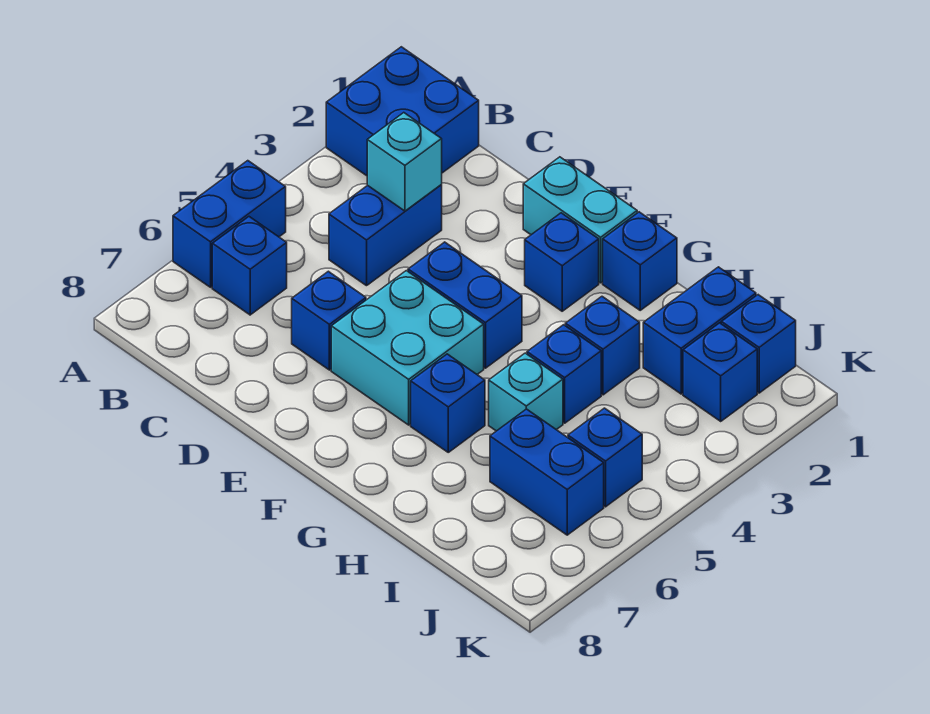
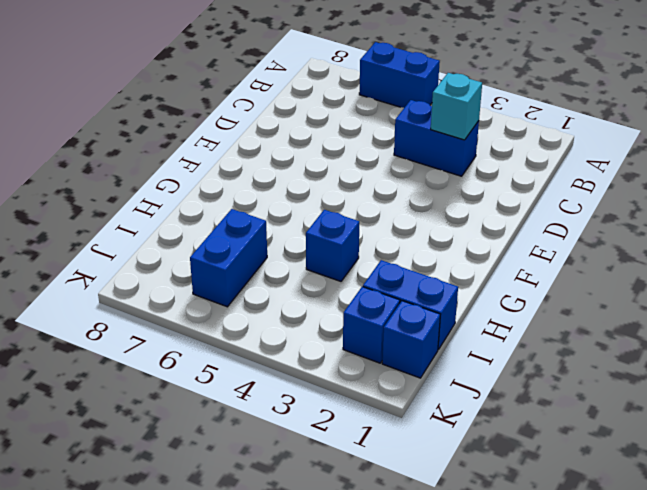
none -> blue brick A1:B2 level 1
none -> blue brick B6 level 1
none -> blue brick D6 level 1

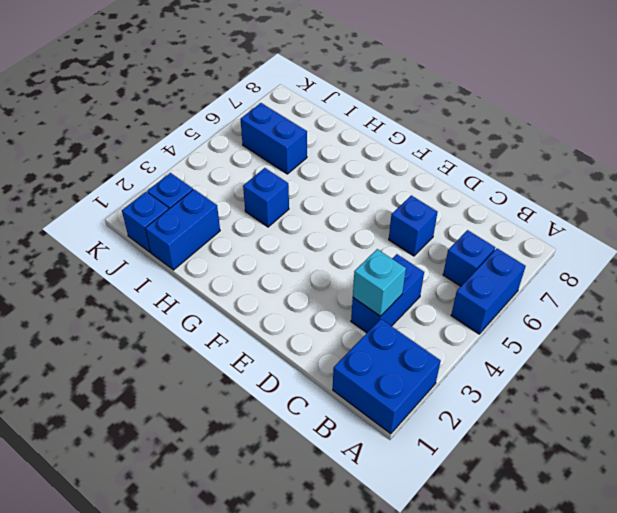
none -> cyan brick E1:F1 level 1
none -> blue brick E4:F4 level 1
none -> cyan brick E5:F6 level 1

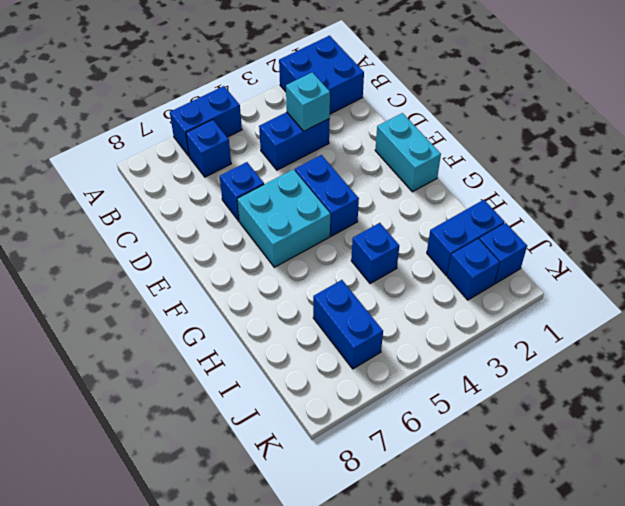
none -> blue brick F2 level 1
none -> blue brick G1 level 1
none -> blue brick G6 level 1

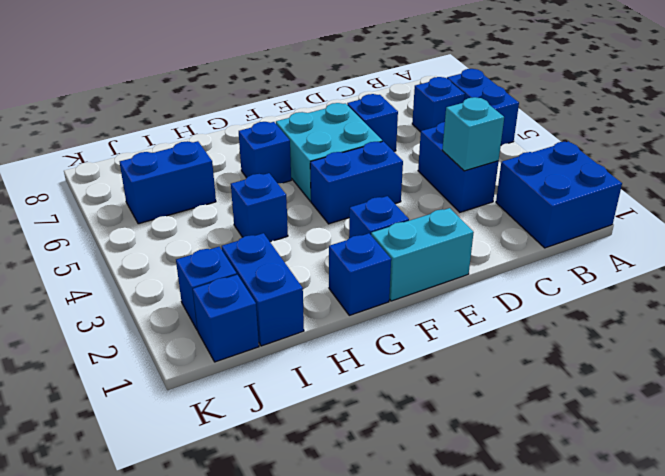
none -> blue brick H3 level 1
none -> cyan brick H5 level 1
none -> blue brick J5 level 1

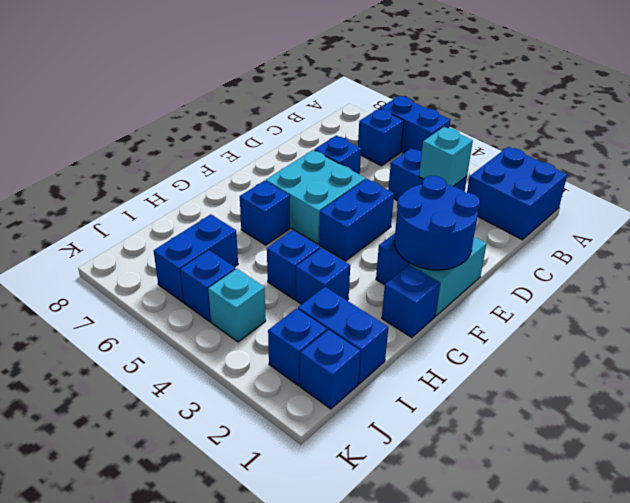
blue round brick E1:F2 level 2 -> none
cyan brick J4 level 1 -> cyan brick H5 level 1

